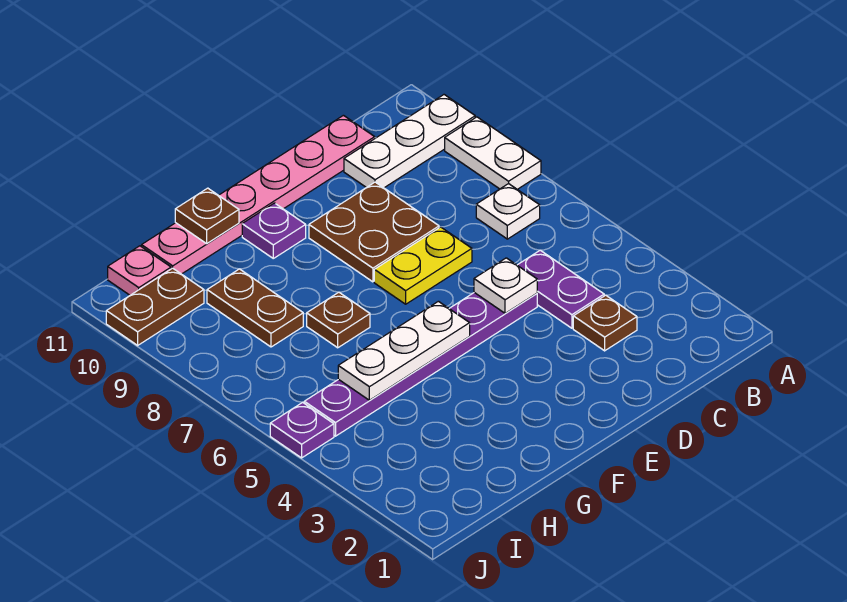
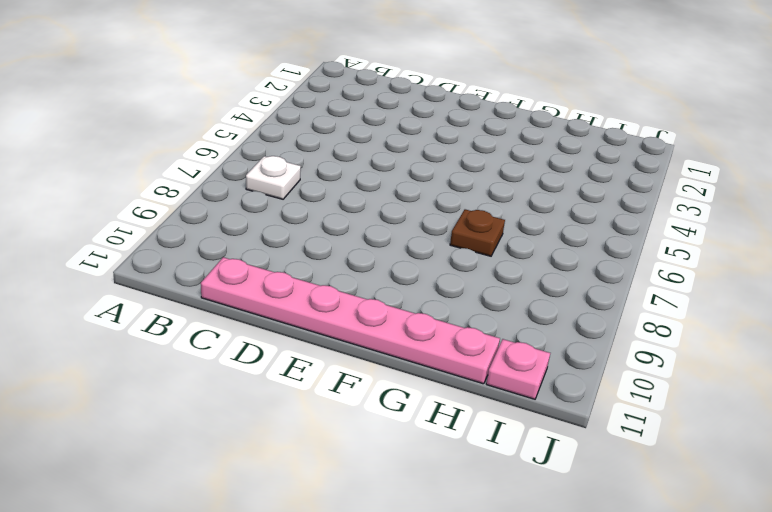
none -> white plate A8:A9 level 1
none -> white plate A10:C10 level 1
none -> brown plate C3 level 1

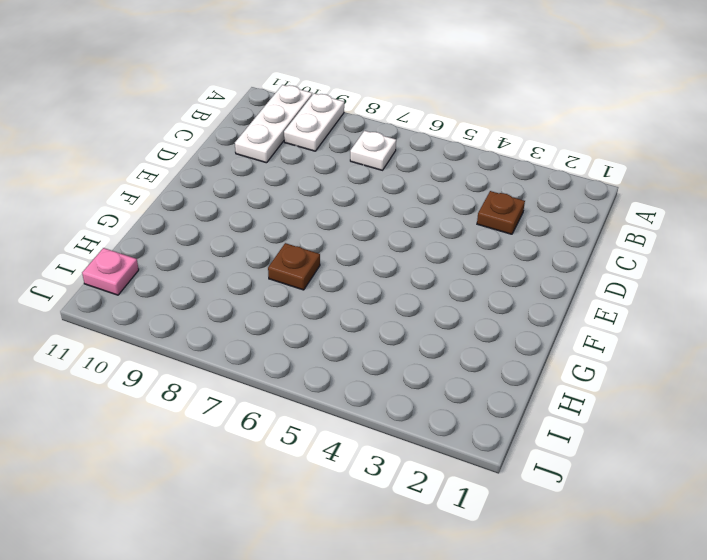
white plate A9:B9 level 1 -> white plate A8:A9 level 1
none -> purple plate C4:C5 level 1
none -> pink plate C11:H11 level 1
none -> purple plate D5:I5 level 1

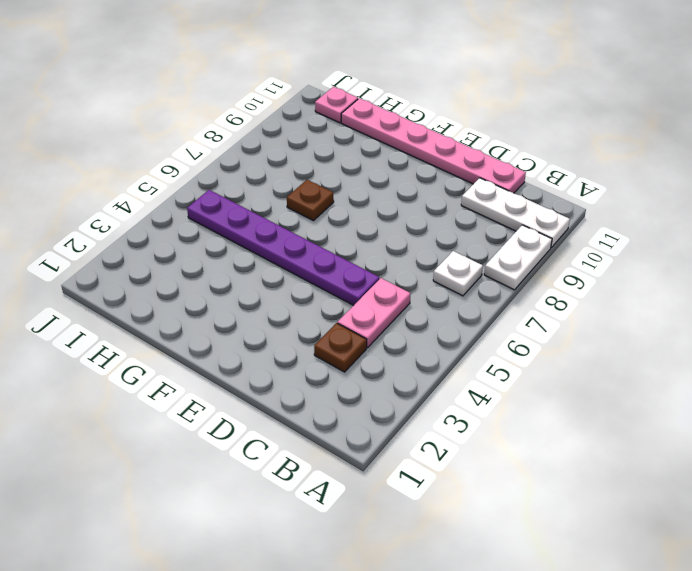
pink plate C4:C5 level 1 -> purple plate C4:C5 level 1
none -> yellow plate D7:E7 level 1
none -> brown plate D8:E9 level 1
none -> purple plate F10 level 1

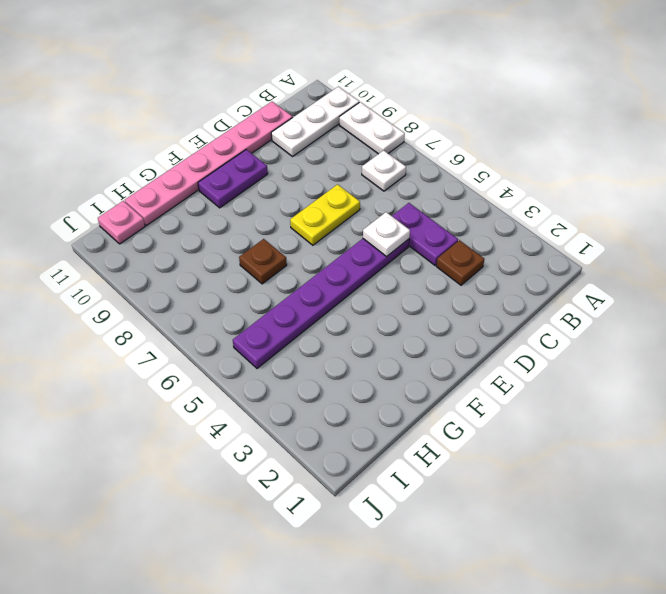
purple plate E10:F10 level 1 -> purple plate F10 level 1
none -> brown plate D8:E9 level 1
none -> brown plate H8:H9 level 1
none -> brown plate I10:J10 level 1

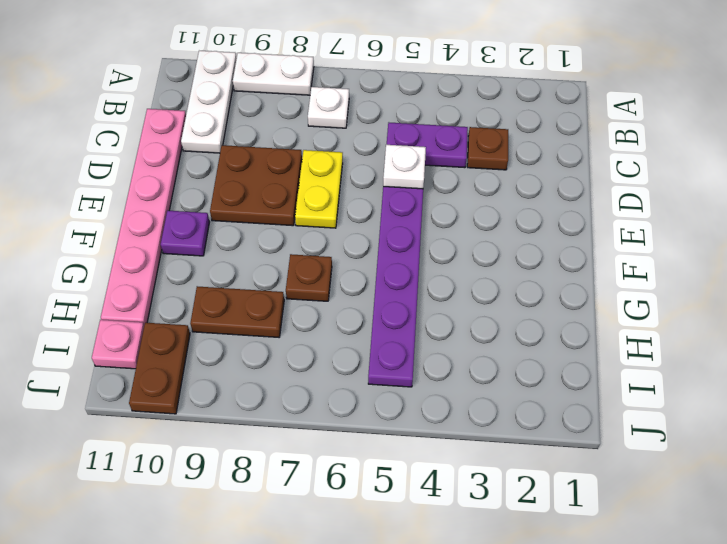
none -> purple plate J5 level 1
none -> white plate F5:H5 level 2
none -> brown plate G11 level 2

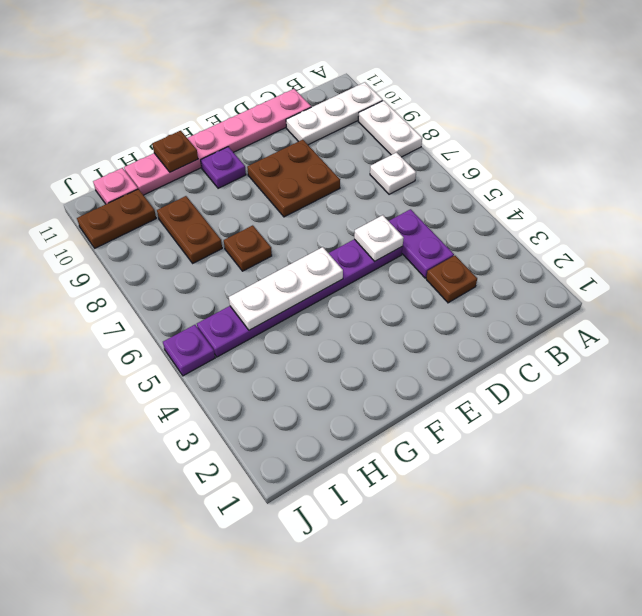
none -> yellow plate D7:E7 level 1

